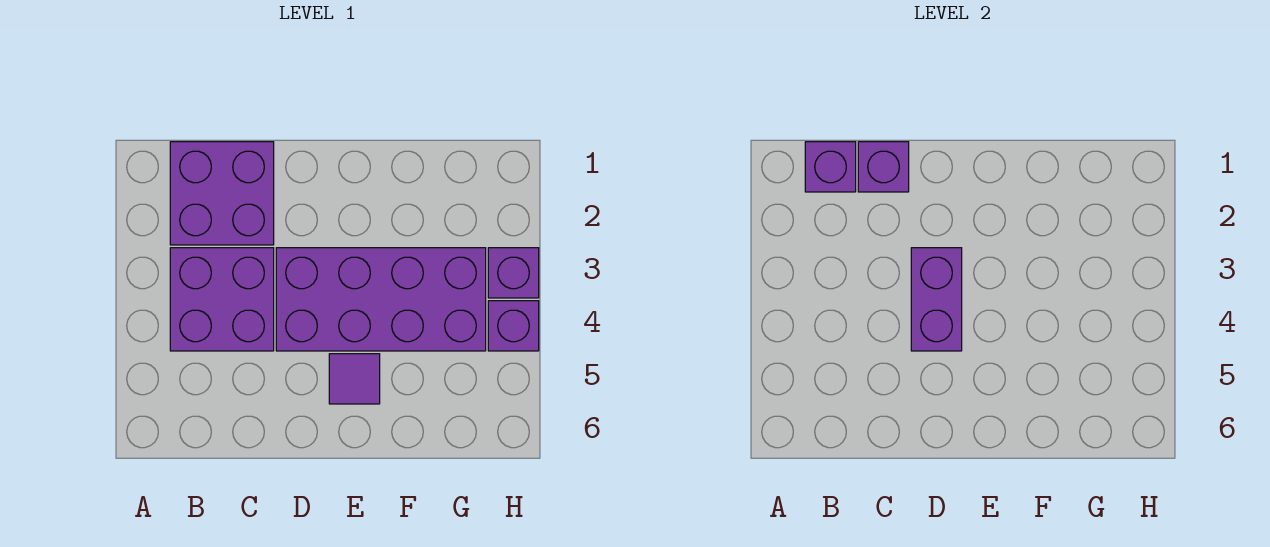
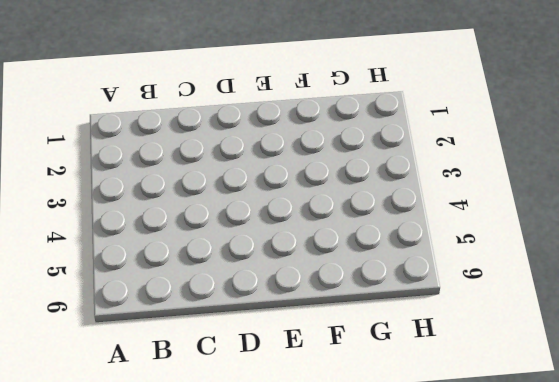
none -> purple brick B1:C2 level 1
none -> purple brick B3:C4 level 1

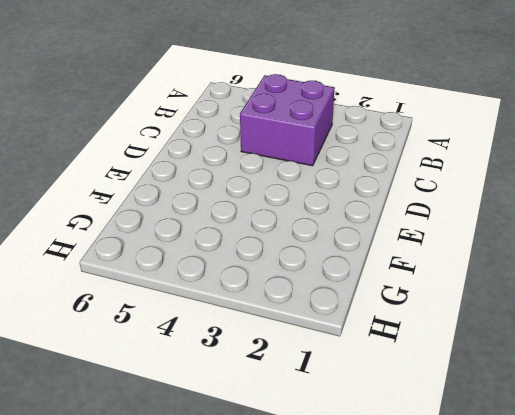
none -> purple brick B1:C2 level 1
none -> purple brick D3:G4 level 1

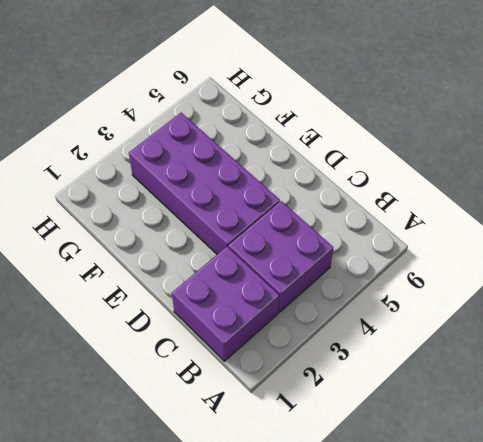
none -> purple tile E5 level 1
none -> purple brick H3 level 1

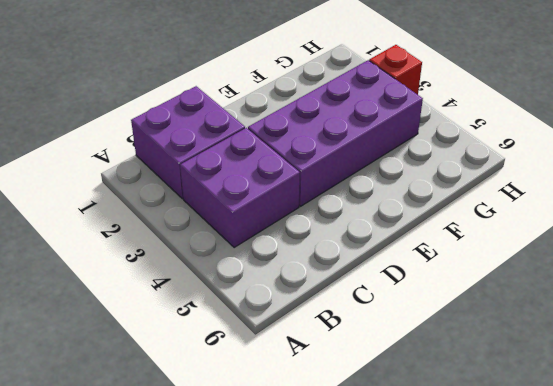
red brick H3 level 1 -> purple brick H3 level 1
none -> purple tile E5 level 1
none -> purple brick H4 level 1

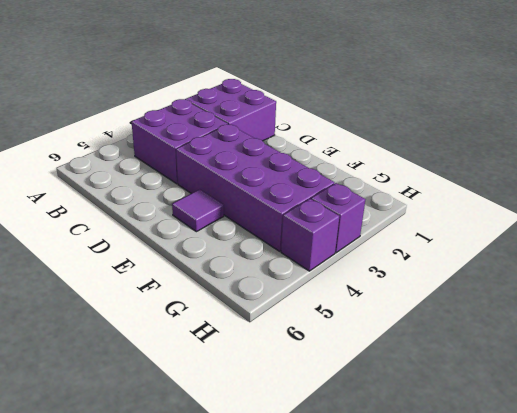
none -> purple brick B1 level 2
none -> purple brick C1 level 2

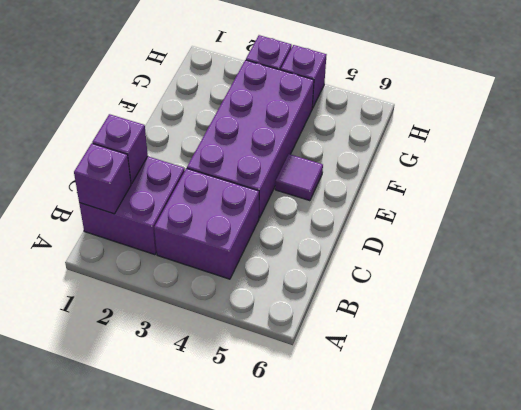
none -> purple brick D3:D4 level 2

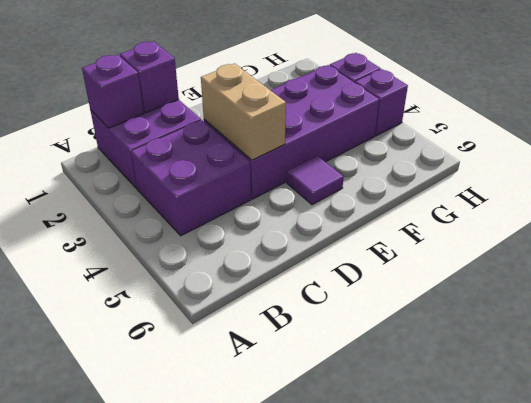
tan brick D3:D4 level 2 -> purple brick D3:D4 level 2

